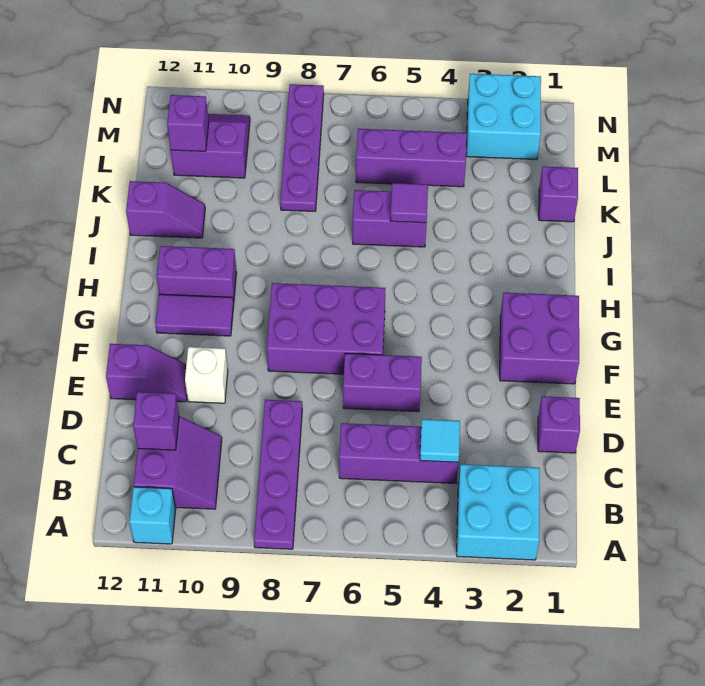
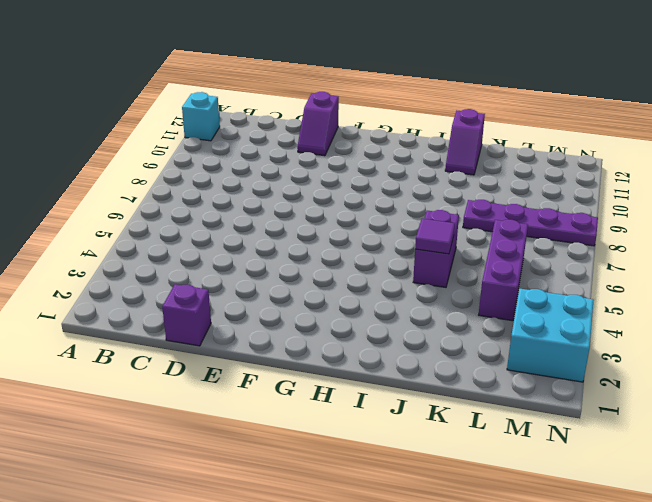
none -> cyan brick A2:B3 level 1
none -> purple plate A8:D8 level 1
none -> purple slope B10:C11 level 1 top 11

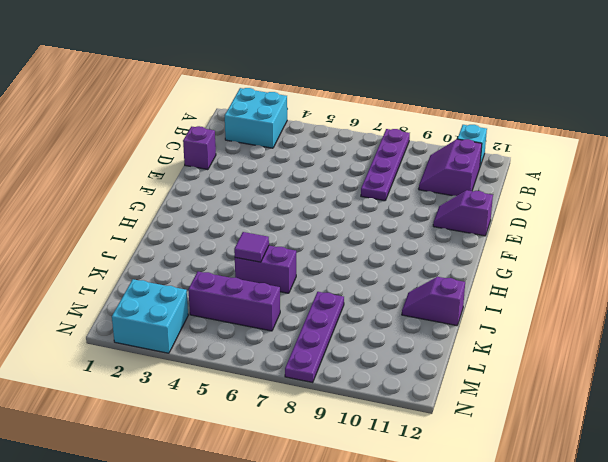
none -> purple brick C4:C6 level 1
none -> purple brick E5:E6 level 1
none -> white brick E10 level 1

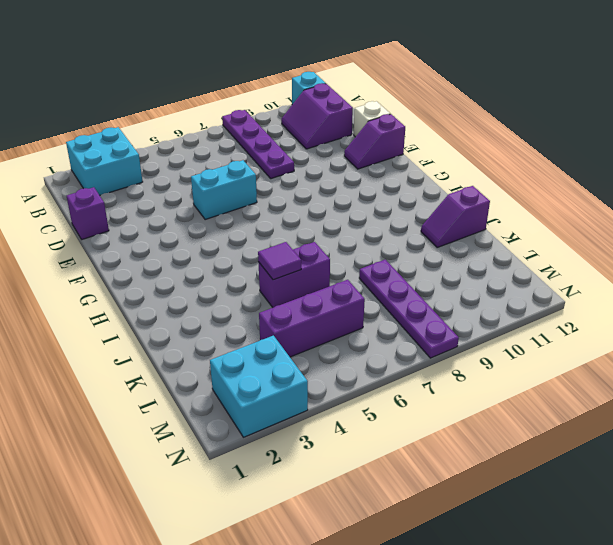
white brick D12 level 1 -> white brick E10 level 1
cyan brick E5:E6 level 1 -> purple brick E5:E6 level 1
none -> purple brick C4:C6 level 1
none -> purple brick F1:G2 level 1
none -> purple brick F6:G8 level 1

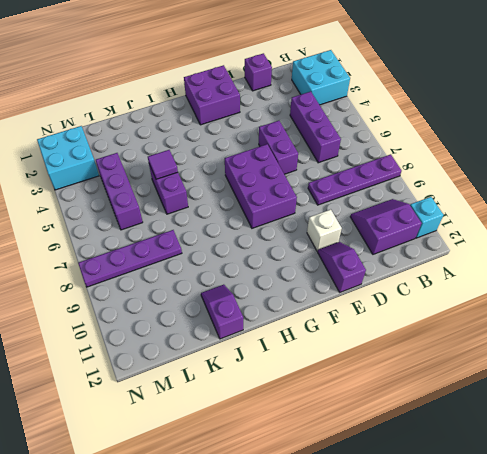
none -> purple tile G10:G11 level 1
none -> purple brick H10:H11 level 1
none -> purple brick K1 level 1

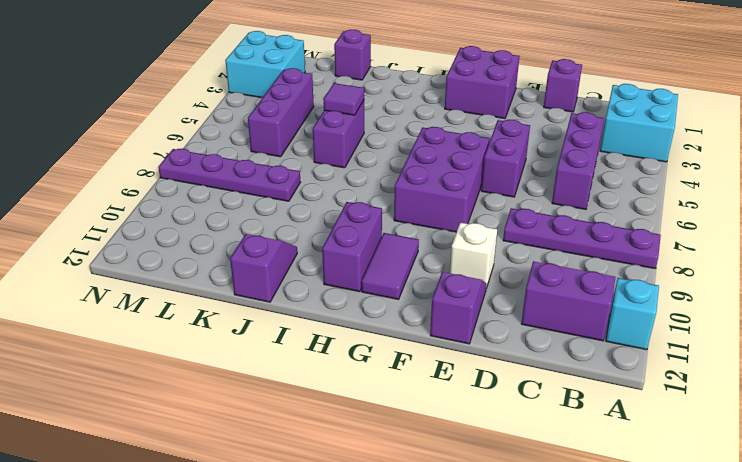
none -> purple slope L10:M11 level 1 top L
none -> cyan tile C4 level 2
none -> purple brick C11 level 2

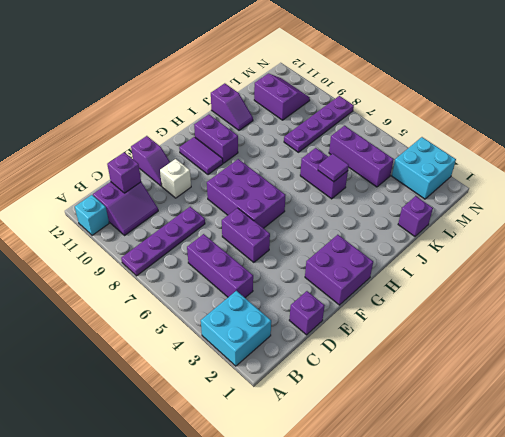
none -> cyan tile C4 level 2
none -> purple brick L11 level 2

